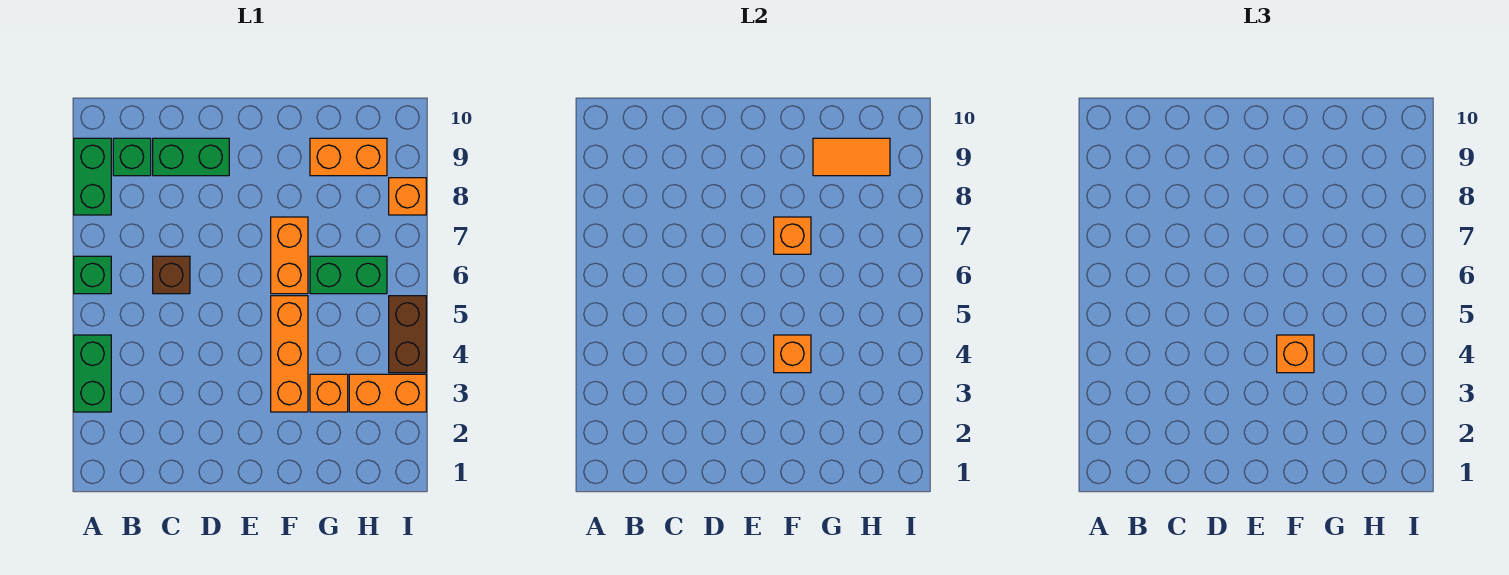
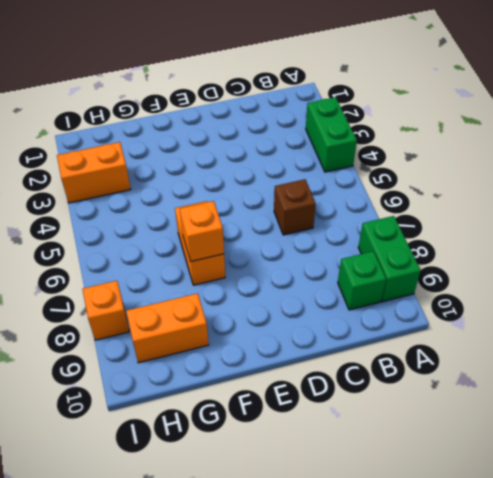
none -> green brick A6 level 1
none -> green brick C9:D9 level 1
none -> orange brick F3:F5 level 1

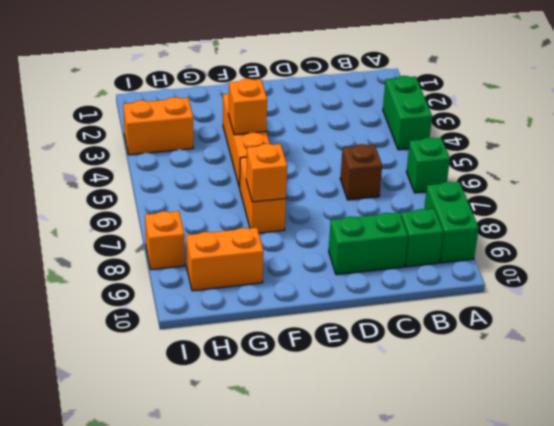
none -> orange brick G3 level 1
none -> green brick G6:H6 level 1
none -> brown brick I4:I5 level 1

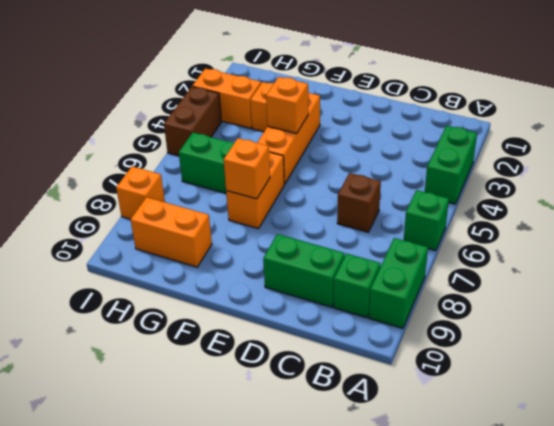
none -> orange tile G9:H9 level 2
none -> orange brick F4 level 3

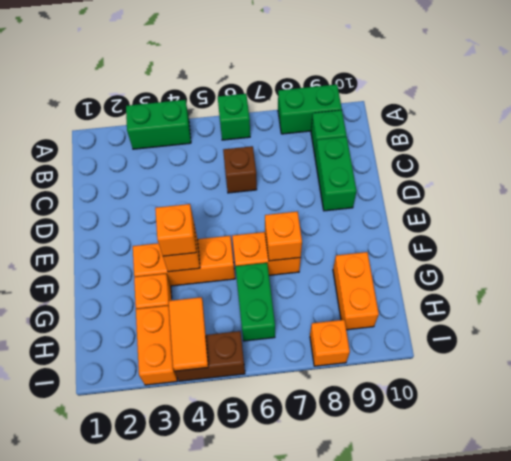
orange tile H4:I4 level 2 -> orange tile G9:H9 level 2

